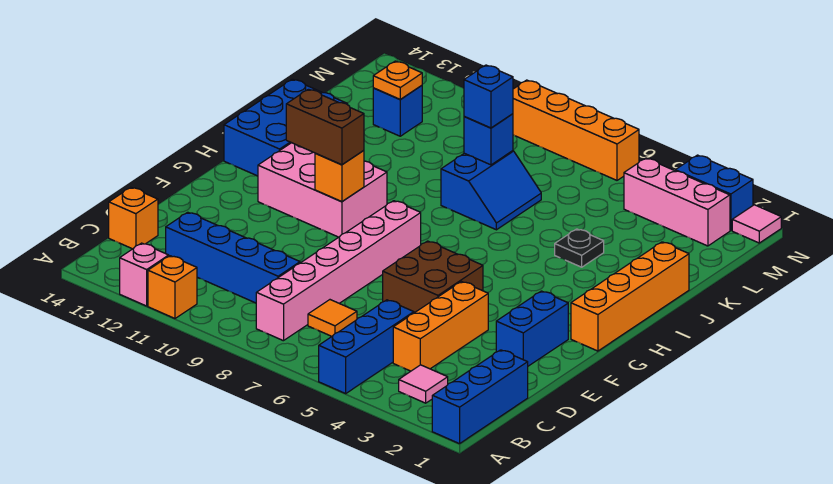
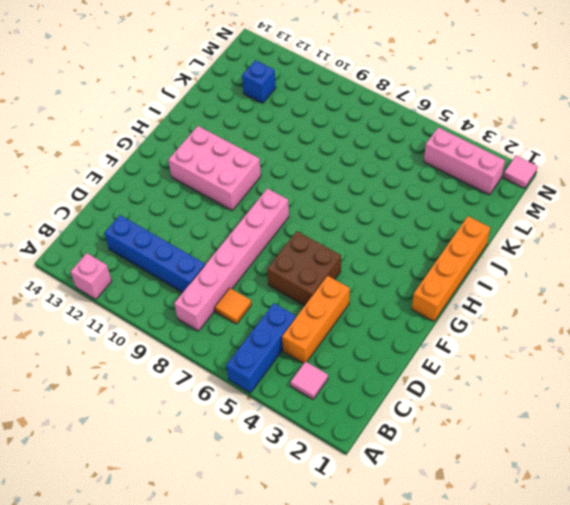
none -> blue brick A1:C1 level 1
none -> orange brick A11 level 1
none -> orange brick C14 level 1

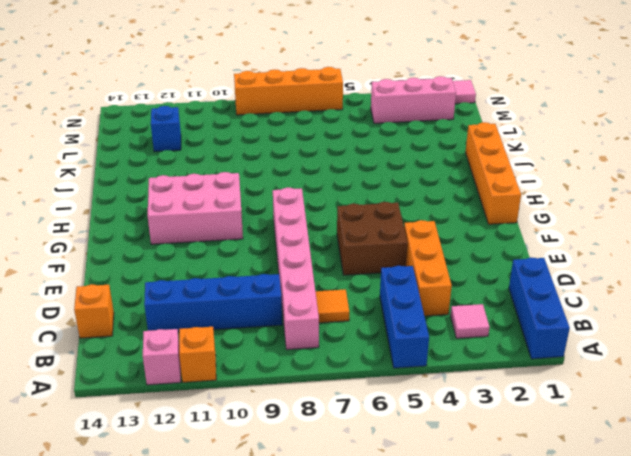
none -> blue brick E2:F2 level 1
none -> blue brick H13:J14 level 1
none -> black plate J4 level 1

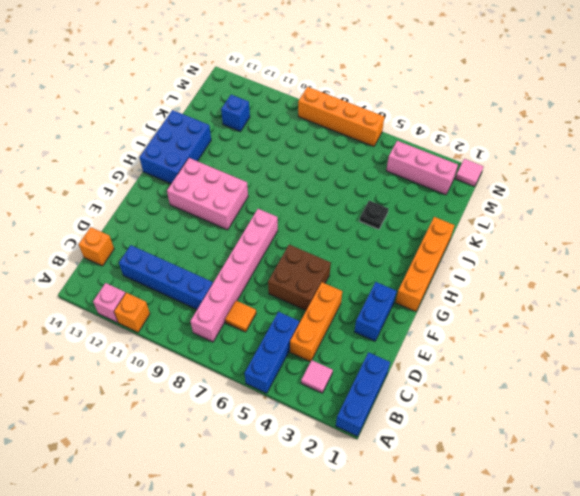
none -> blue slope J7:K8 level 1 top 8
none -> blue brick N2:N3 level 1
none -> orange brick G10 level 2

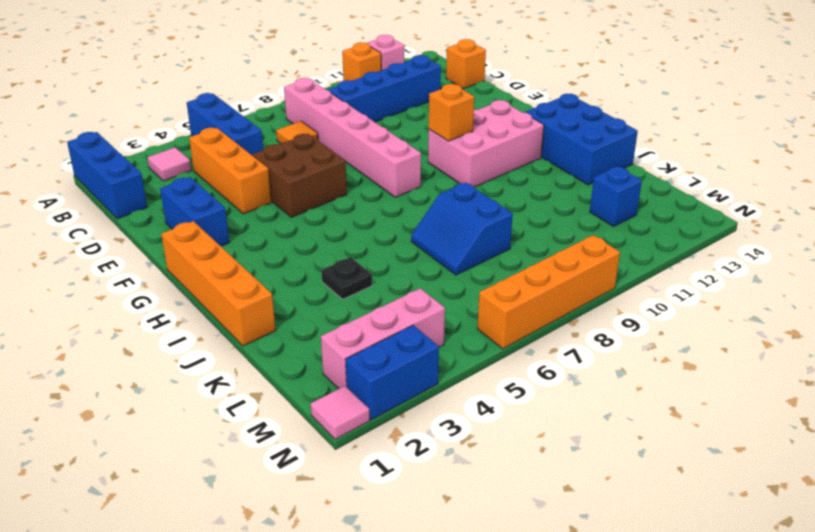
none -> blue brick K8 level 2
none -> orange plate L12 level 2
none -> brown brick G10:G11 level 3

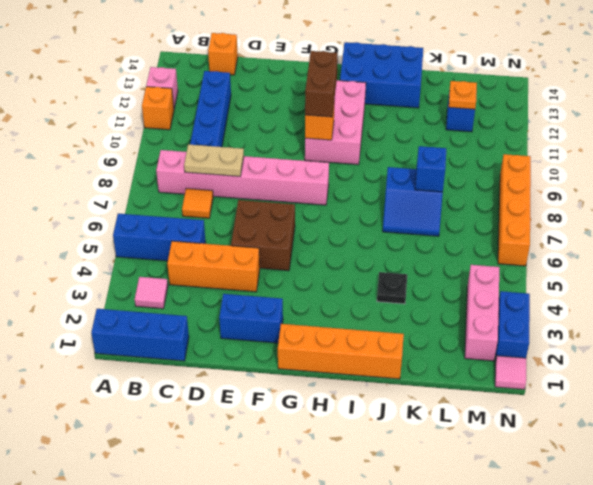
tan plate C8:D8 level 2 -> none
none -> blue brick K8 level 3

